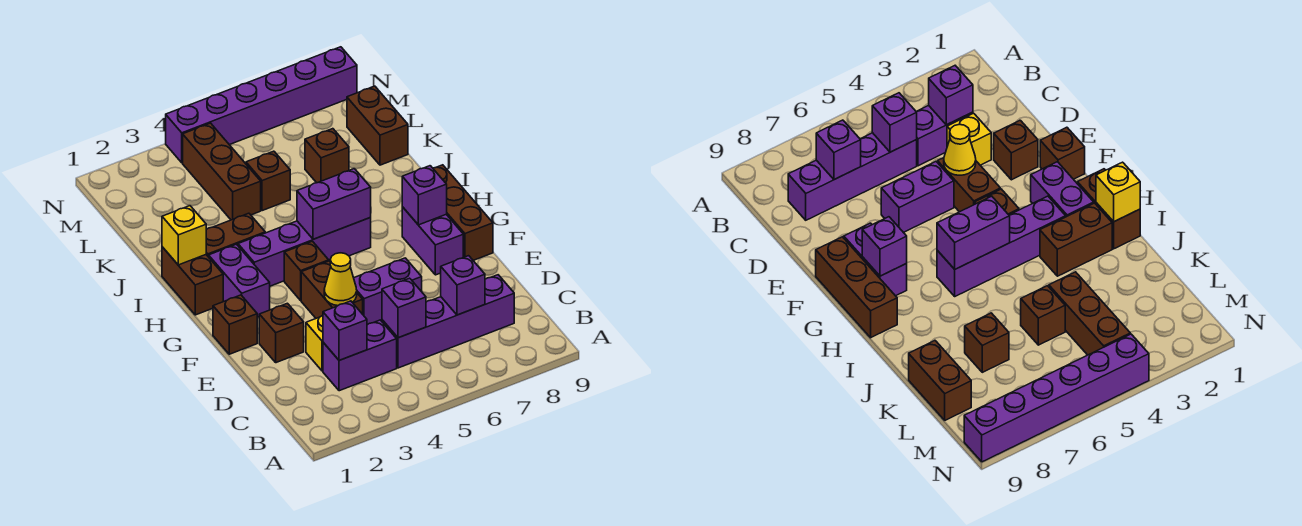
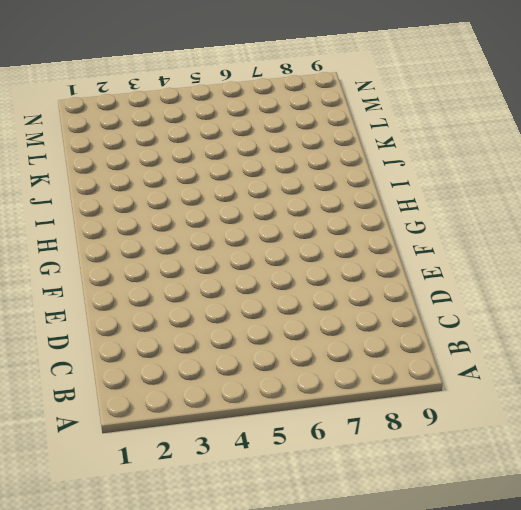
none -> purple brick C3:C4 level 1
none -> purple brick C5:C8 level 1
none -> yellow brick D3 level 1

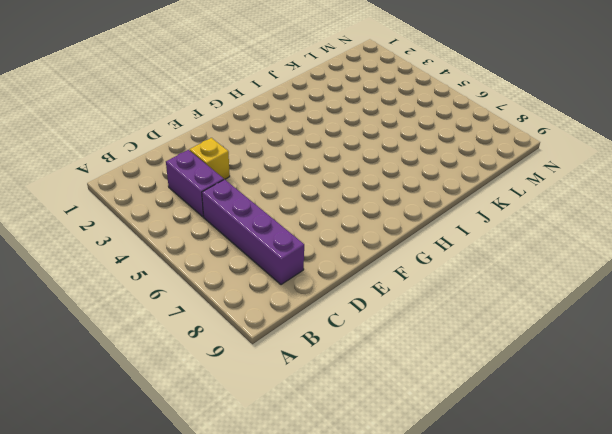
none -> brown brick E2 level 1
none -> brown brick E4:F4 level 1
none -> purple brick E5:E6 level 1

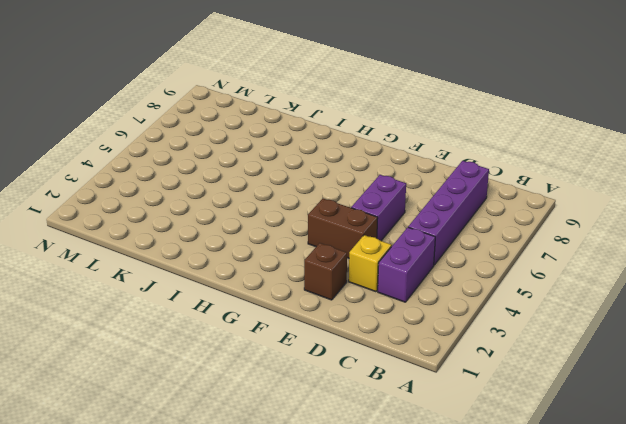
none -> brown brick F1 level 1
none -> purple brick F8:G8 level 1
none -> brown brick F9:H9 level 1

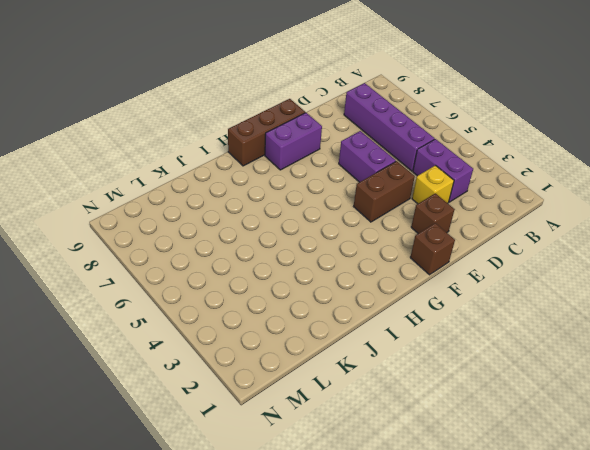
none -> purple brick G2:H2 level 1
none -> brown brick G4 level 1
none -> brown brick H1:I1 level 1

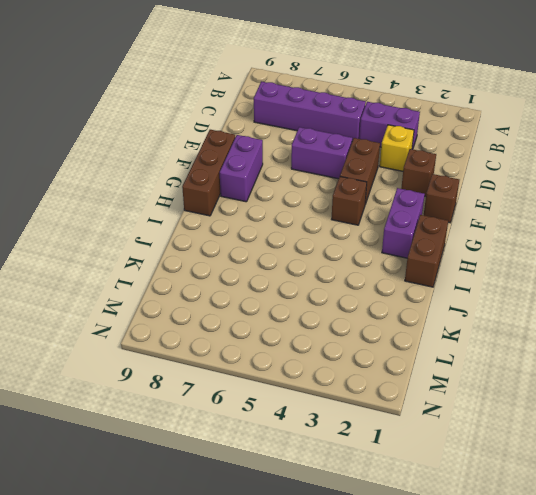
none -> purple brick H3:H6 level 1
none -> brown brick I2:I3 level 1
none -> brown brick K4:M4 level 1

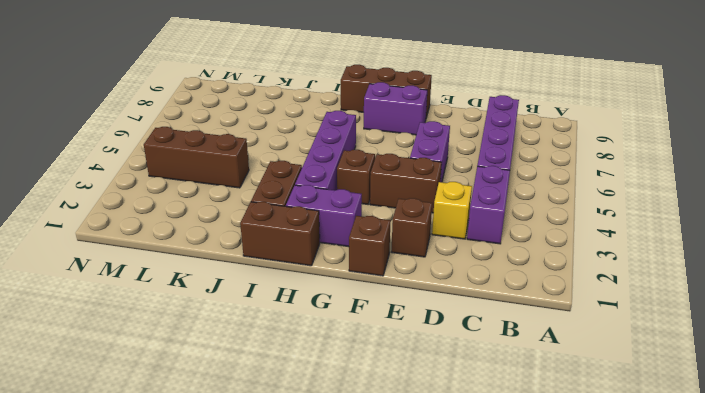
none -> brown brick K5 level 1
none -> brown brick K7 level 1
none -> brown brick K9:L9 level 1

